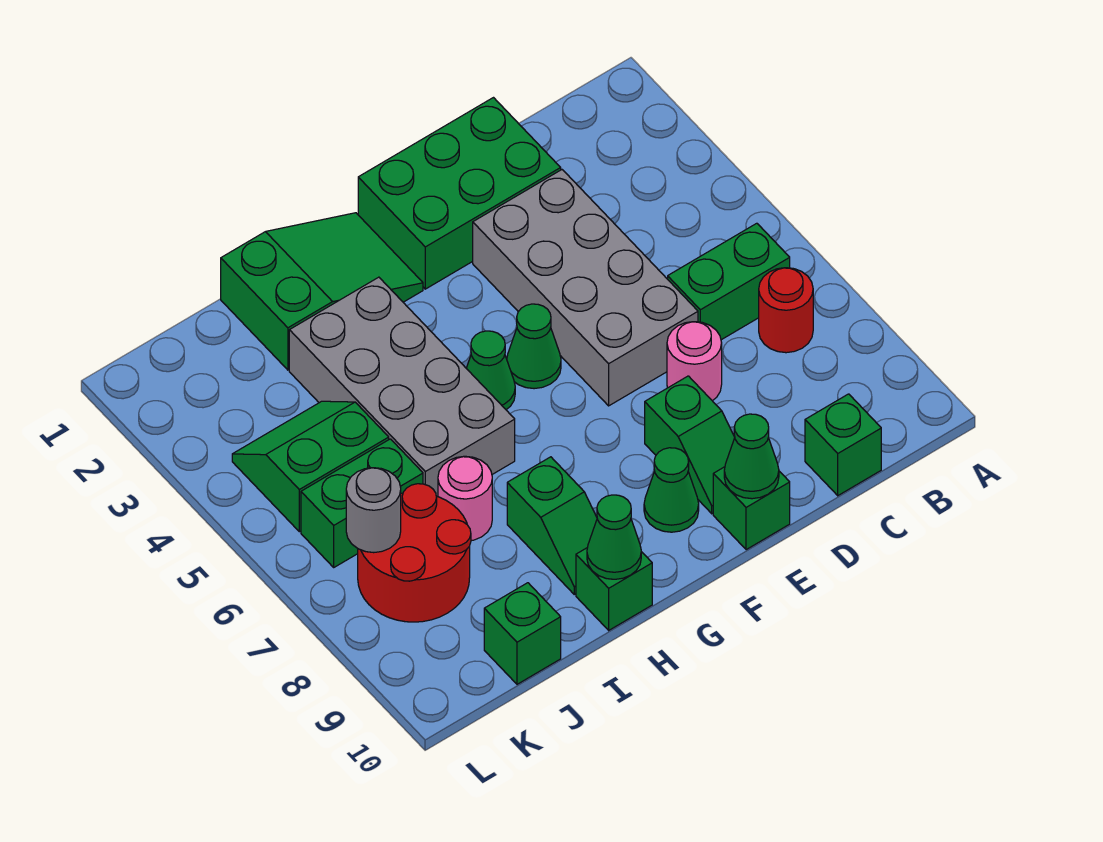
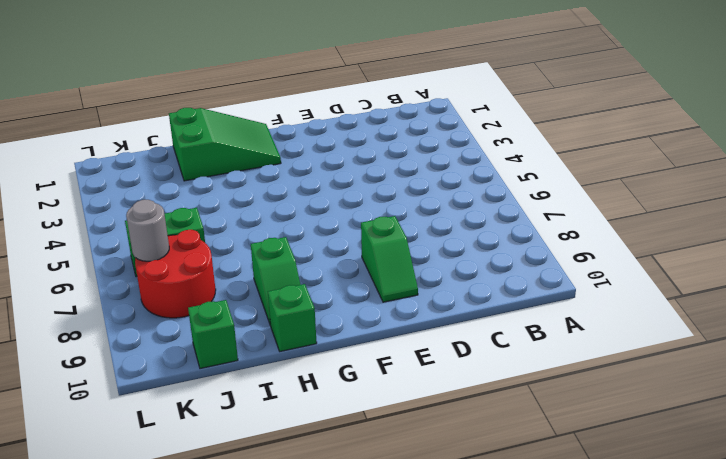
none -> green brick B6:C6 level 1
none -> red round brick B7 level 1
none -> green brick C10 level 1

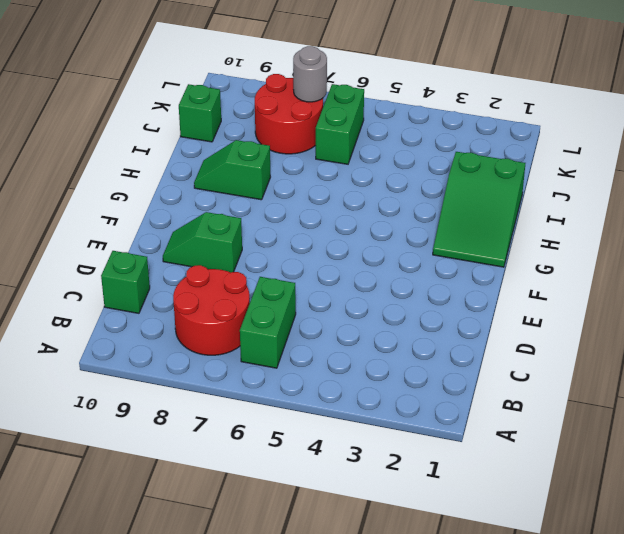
red round brick B7:C8 level 1 -> red round brick B7 level 1
none -> green brick D1:F2 level 1
none -> grey brick D3:E6 level 1
none -> pink round brick D7 level 1

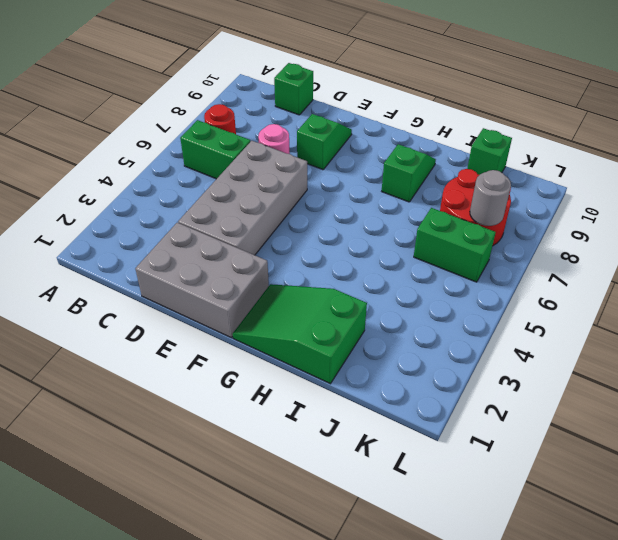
grey brick D1:F2 level 1 -> green brick D1:F2 level 1
none -> green brick E10 level 1
none -> green cone F5 level 1
none -> green cone F9 level 1

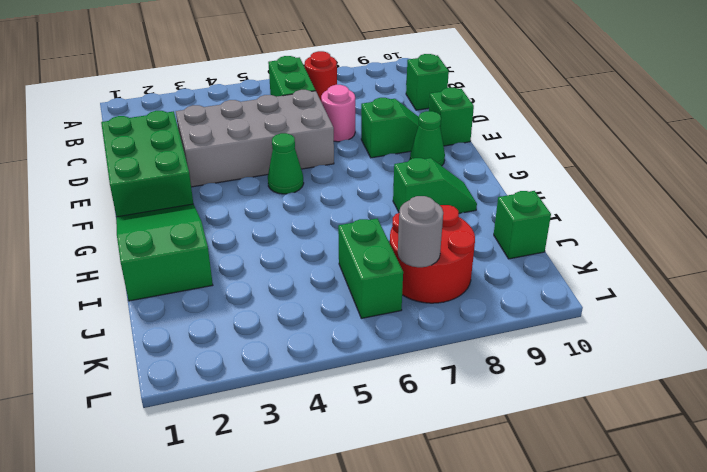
none -> green cone G5 level 1
none -> grey brick H3:I6 level 1
none -> green brick H10 level 1

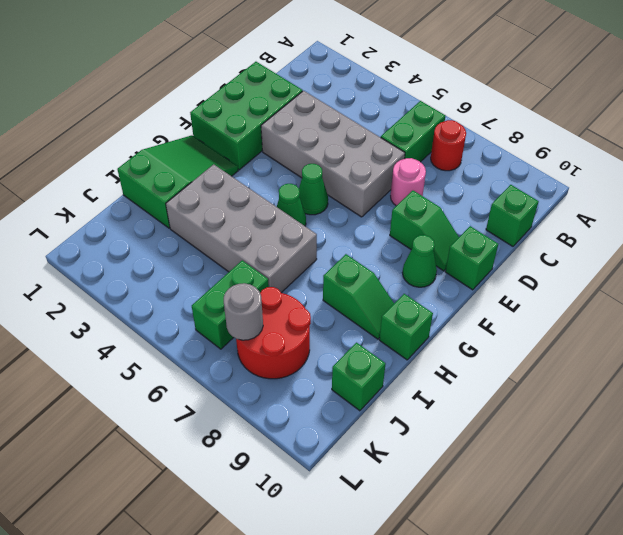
none -> pink round brick I7 level 1
none -> green slope J4:K5 level 1 top 5
none -> green cone E10 level 2

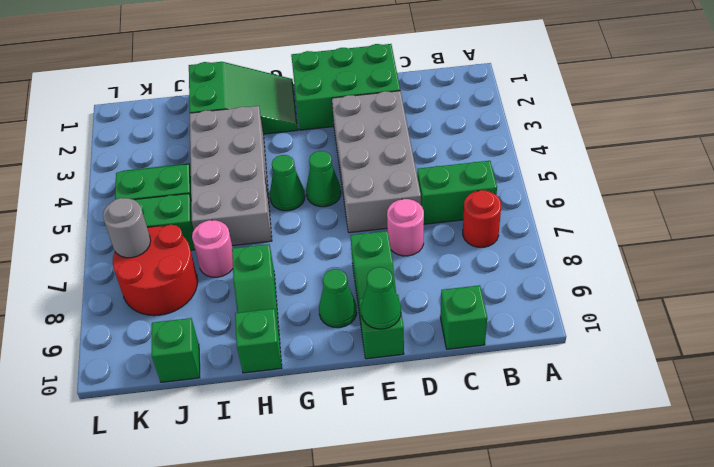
none -> green cone H10 level 2

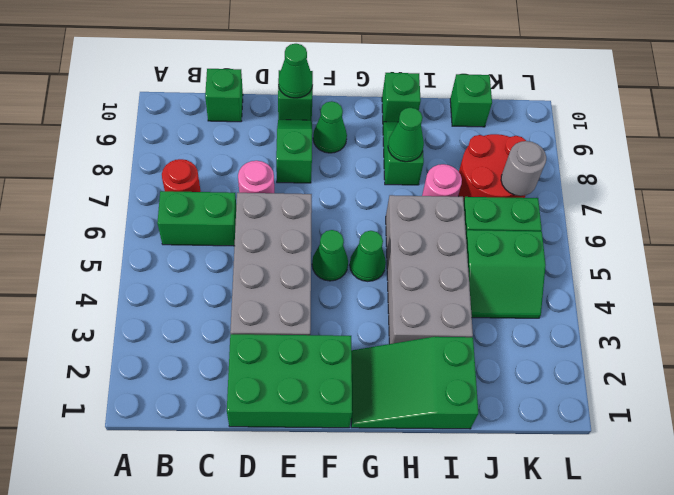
green cone H8 level 2 -> green cone H10 level 2

